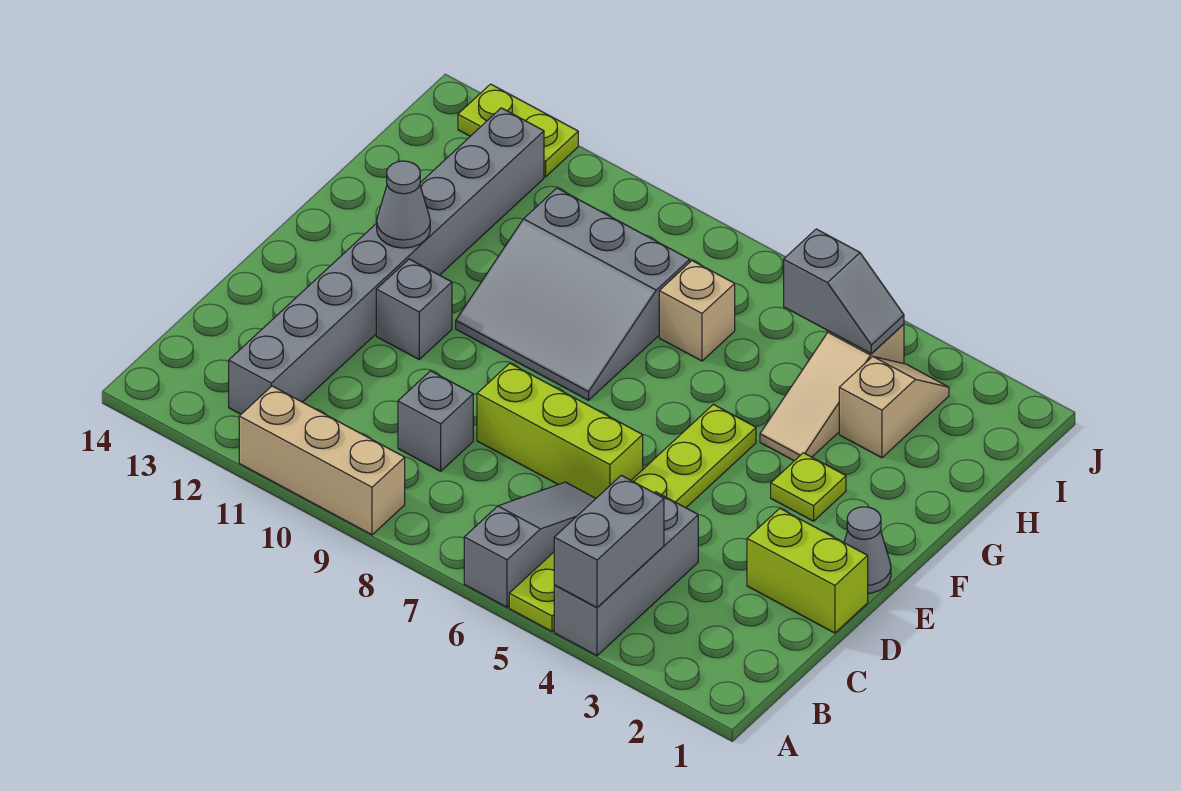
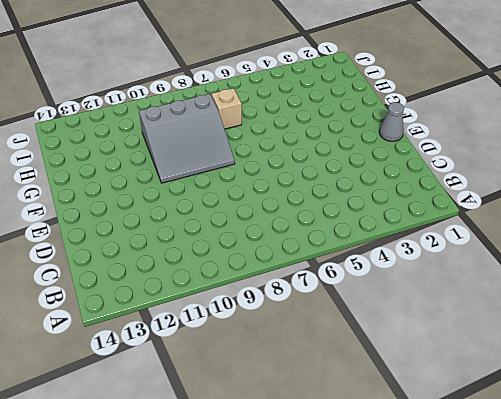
none -> grey brick A4:C4 level 1
none -> lime plate A5:F5 level 1
none -> grey slope A6:C6 level 1 top A

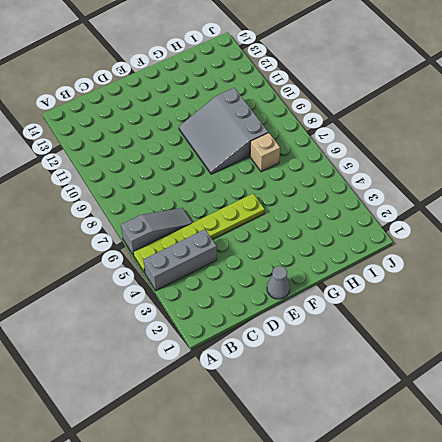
none -> tan brick A9:A11 level 1
none -> grey brick B12:I12 level 1
none -> grey brick C9 level 1

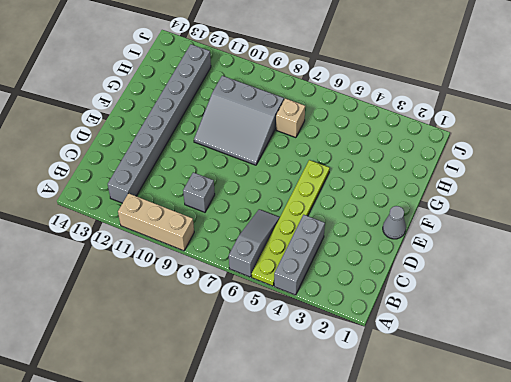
none -> lime brick D1:D2 level 1
none -> lime brick D6:D8 level 1
none -> grey brick E11 level 1

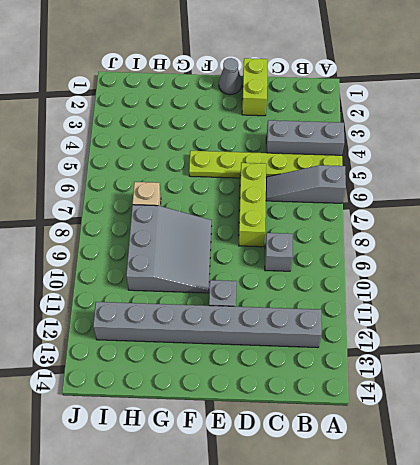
none -> tan brick A9:A11 level 1
none -> lime plate F3 level 1
none -> tan slope G4:I4 level 1 top I

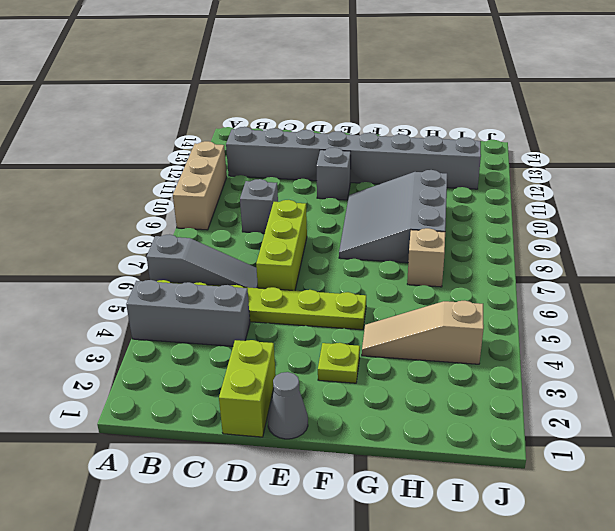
none -> tan slope H3:I3 level 1 top H
none -> lime plate J12:J13 level 1
none -> grey brick A4:B4 level 2

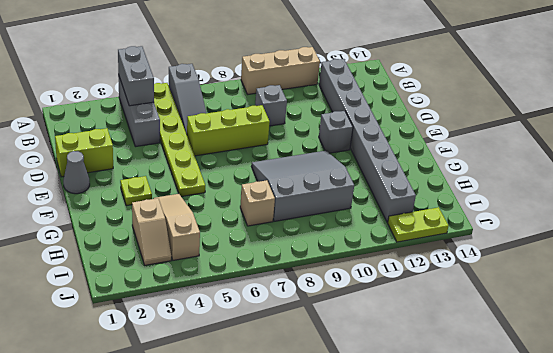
none -> grey cone F12 level 2
none -> grey slope I4:I5 level 2 top 5

